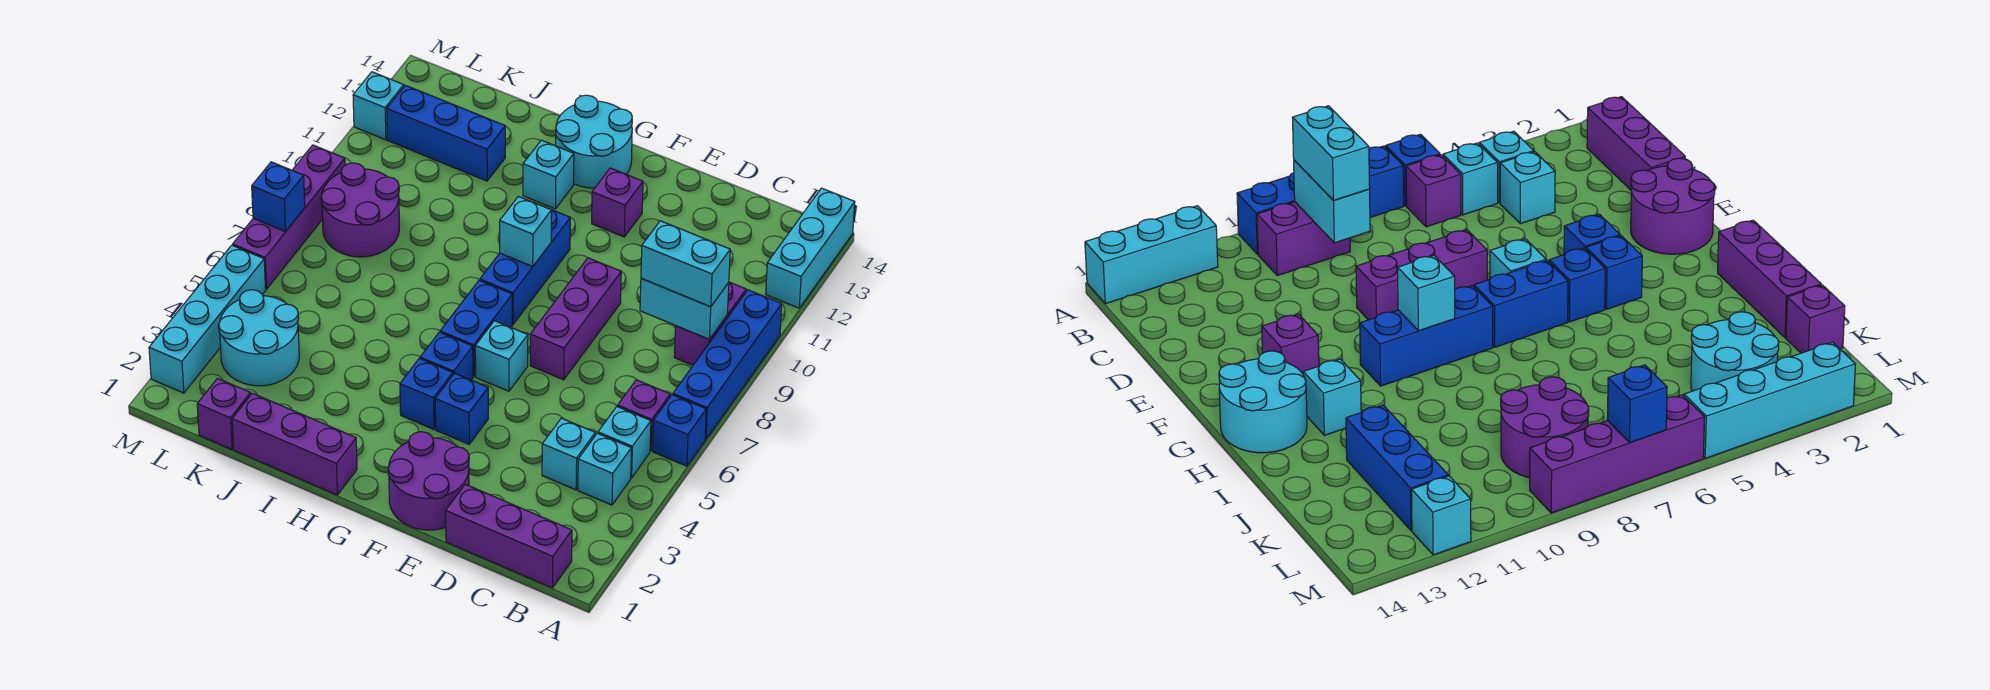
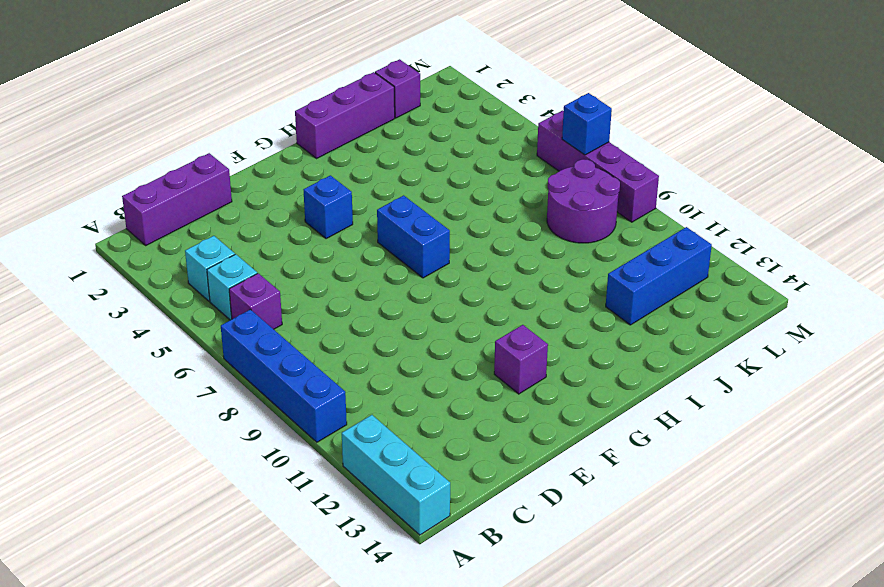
none -> blue brick A6 level 1
none -> purple brick B9:B10 level 1
none -> cyan brick C4 level 1
none -> purple round brick E1:F2 level 1

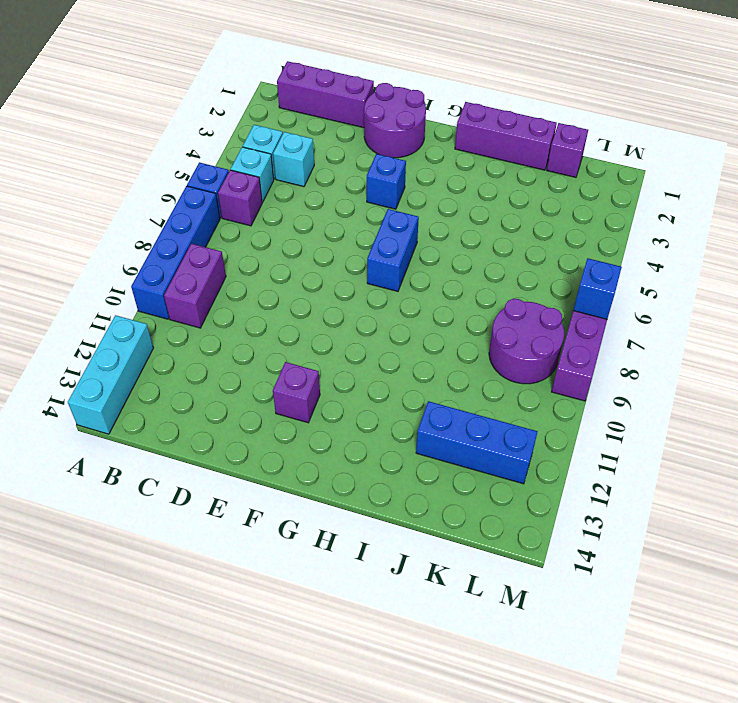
none -> purple brick E7:E9 level 1
none -> cyan brick F6 level 1
none -> blue brick G4 level 1
none -> blue brick G5 level 1

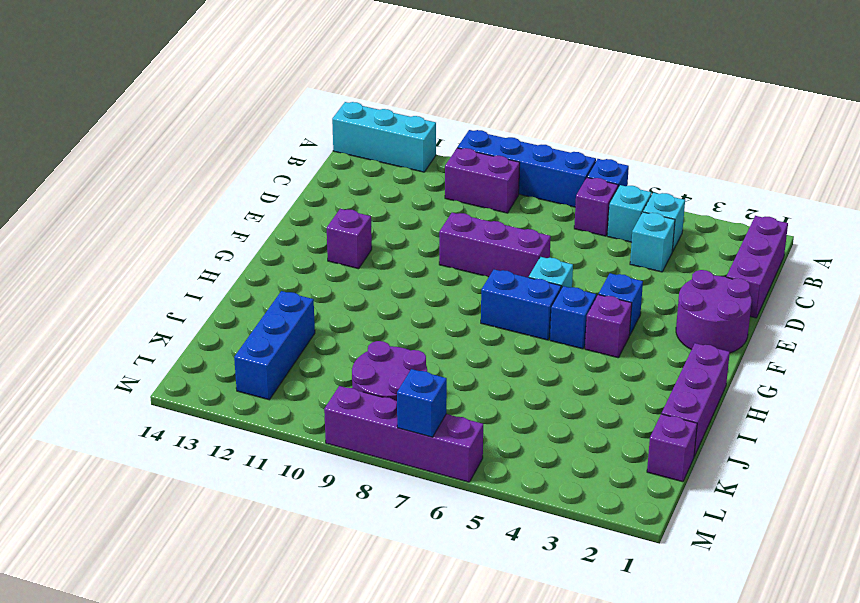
purple brick G4 level 1 -> blue brick G4 level 1
none -> blue brick G8:G10 level 1
none -> cyan round brick G13:H14 level 1
none -> cyan brick H12 level 1
none -> cyan round brick K3:L4 level 1

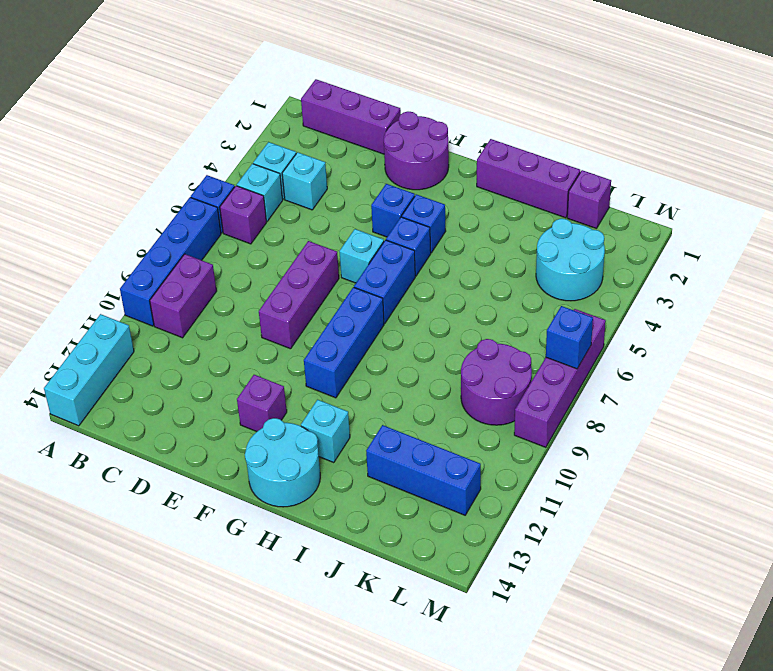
none -> cyan brick M2:M5 level 1
none -> cyan brick M12 level 1
none -> cyan brick B9:C9 level 2
none -> cyan brick G9 level 2

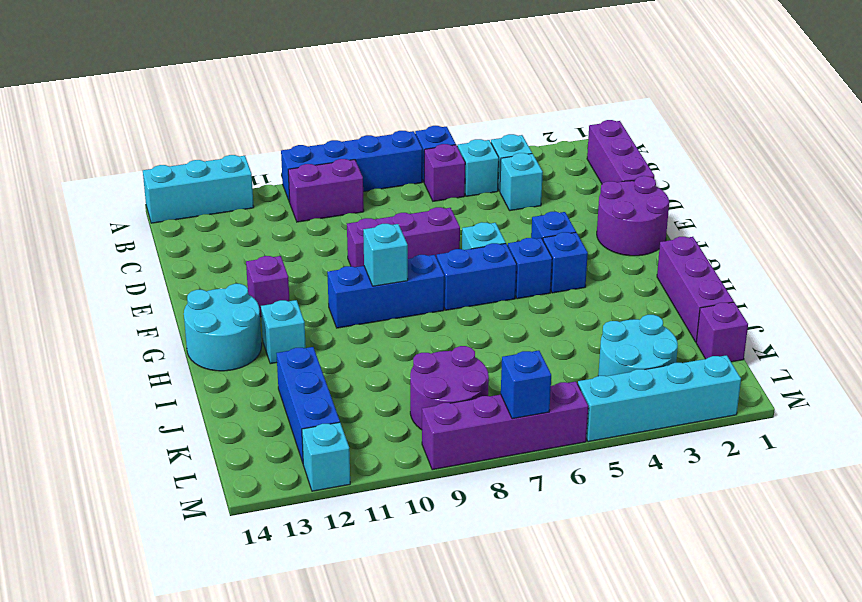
none -> cyan brick B9:C9 level 2
none -> cyan brick B9:C9 level 3

